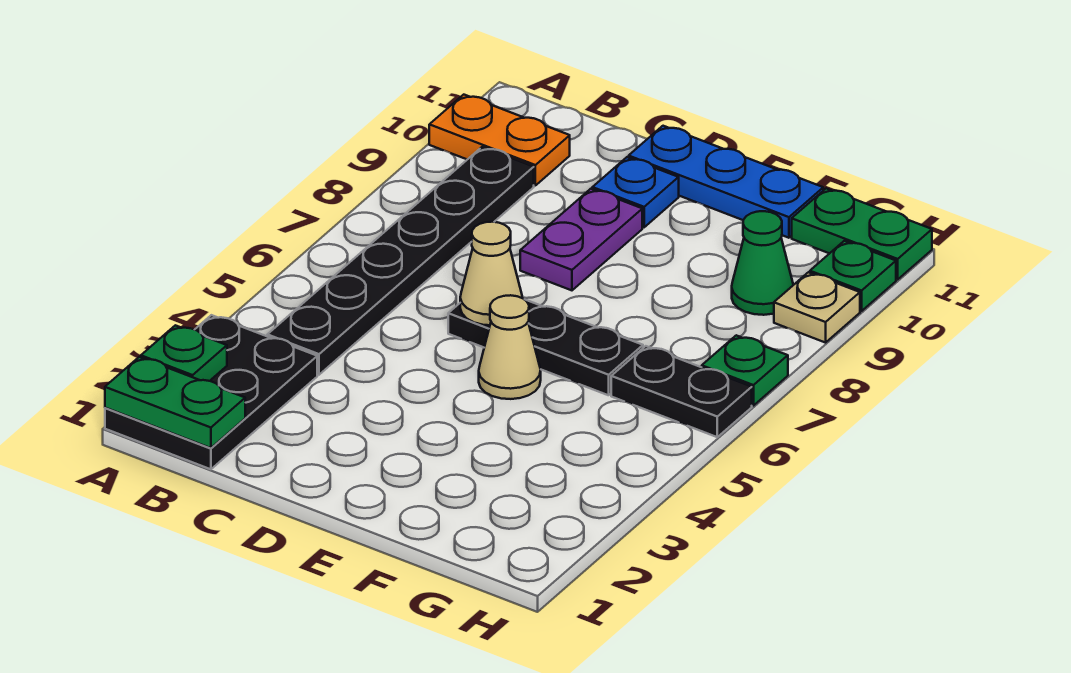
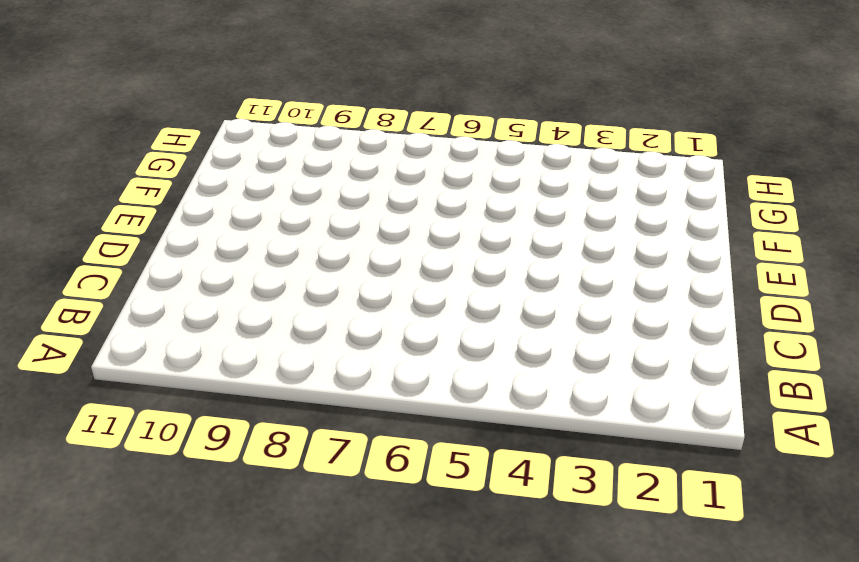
none -> black plate A1:B3 level 1
none -> orange plate A10:B10 level 1
none -> black plate B4:B9 level 1

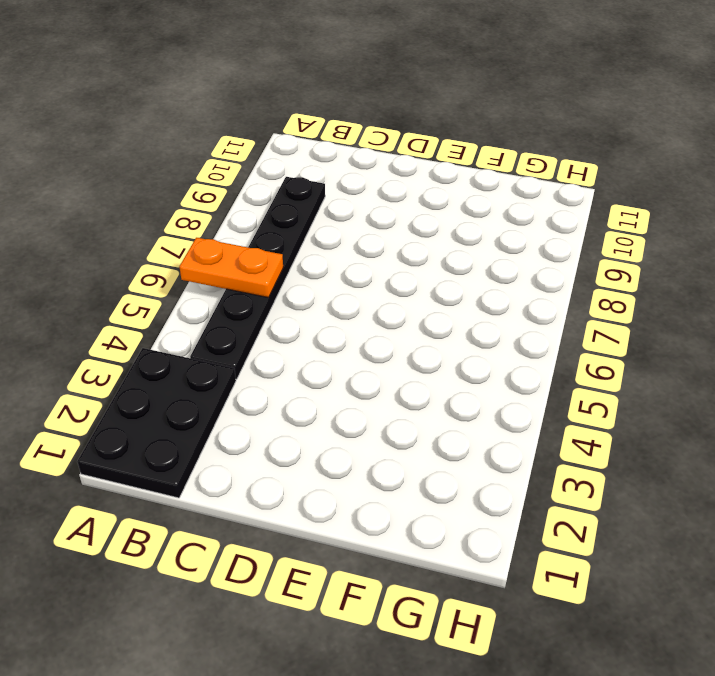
orange plate A6:B6 level 2 -> orange plate A10:B10 level 1
none -> black plate D6:F6 level 1
none -> purple plate D8:D9 level 1
none -> blue plate D10 level 1

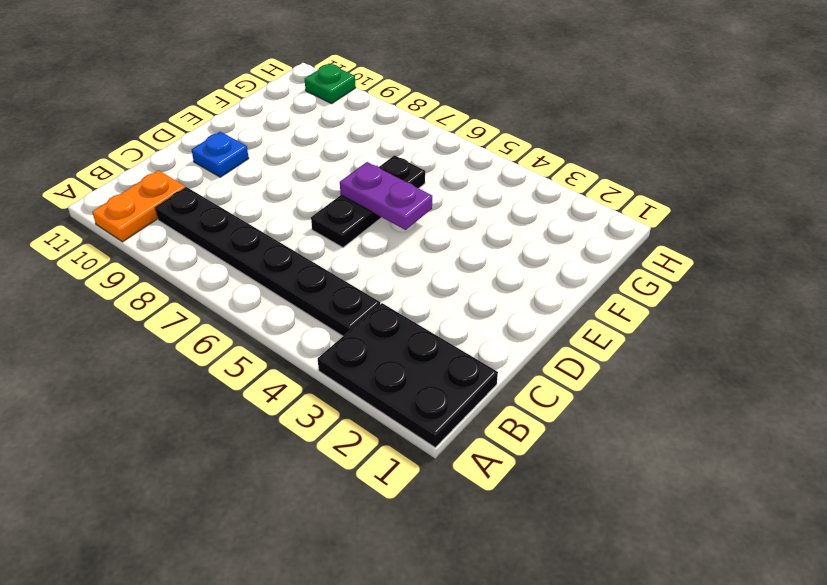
purple plate E5:E6 level 2 -> purple plate D8:D9 level 1
none -> blue plate D11:F11 level 1
none -> tan cone E5 level 1
none -> black plate G6:H6 level 1

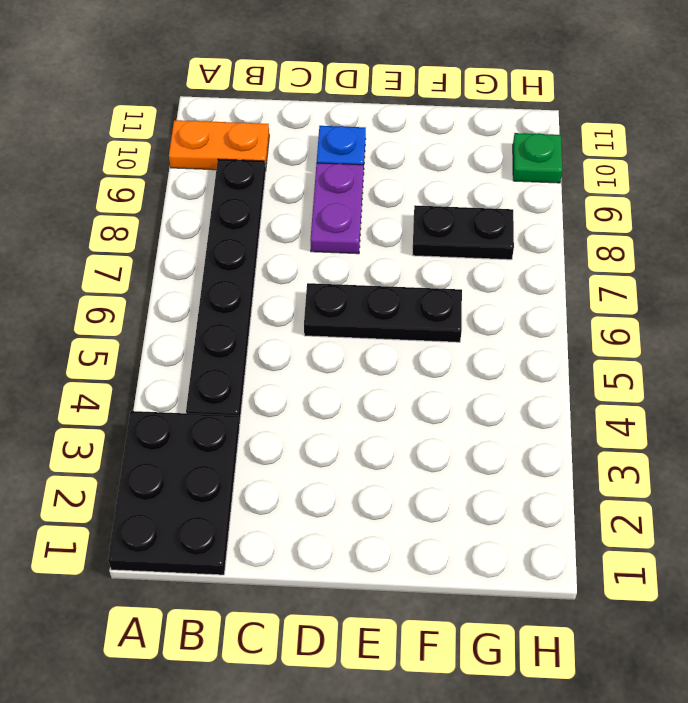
black plate F8:G8 level 1 -> black plate G6:H6 level 1
none -> blue plate D11:F11 level 1
none -> tan cone E5 level 1
none -> green cone G9 level 1

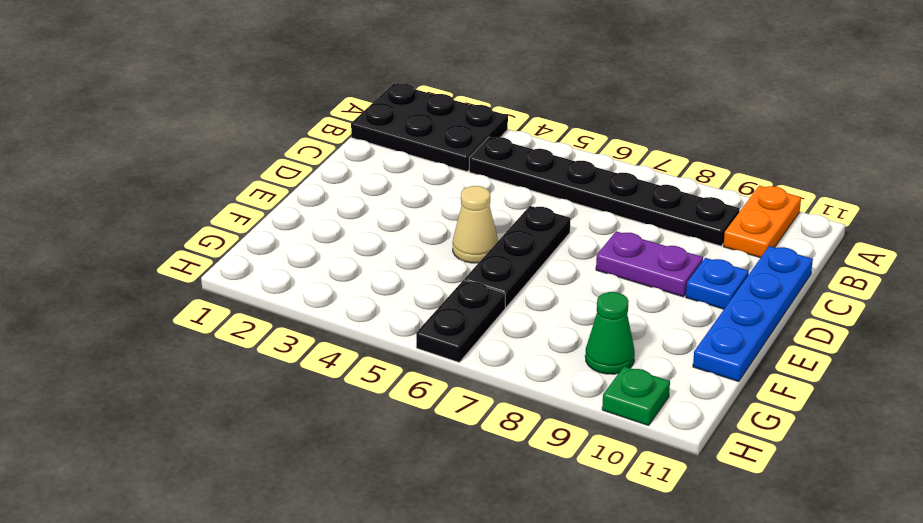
blue plate C11:F11 level 1 -> blue plate D11:F11 level 1
none -> green plate G11:H11 level 1
none -> green plate H7 level 1
none -> tan plate H9 level 1

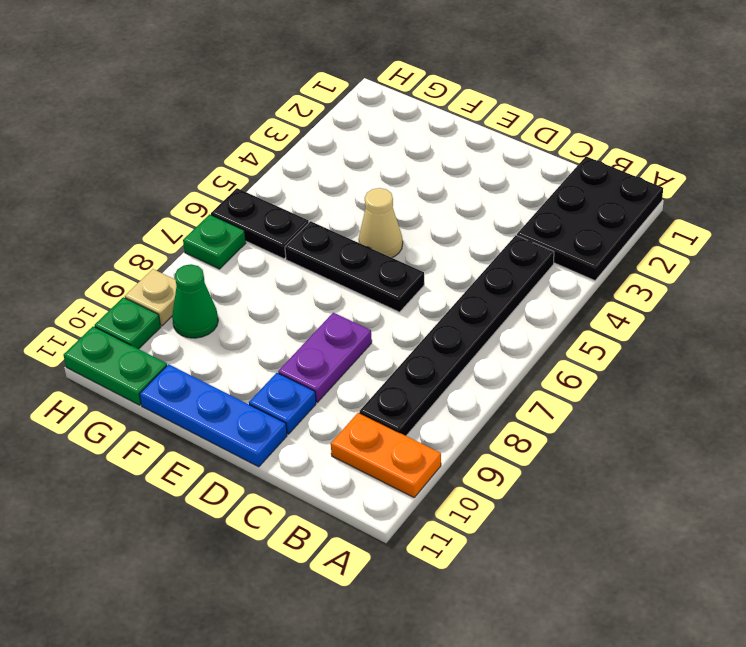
none -> green plate A1:B1 level 2
none -> green plate A2 level 2
none -> tan cone D6 level 2

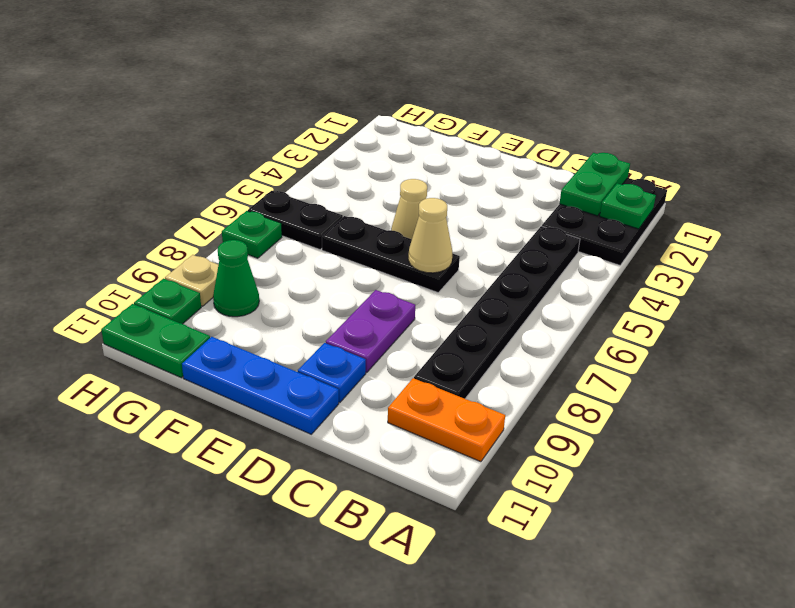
green plate B1:B2 level 2 -> green plate A1:B1 level 2

